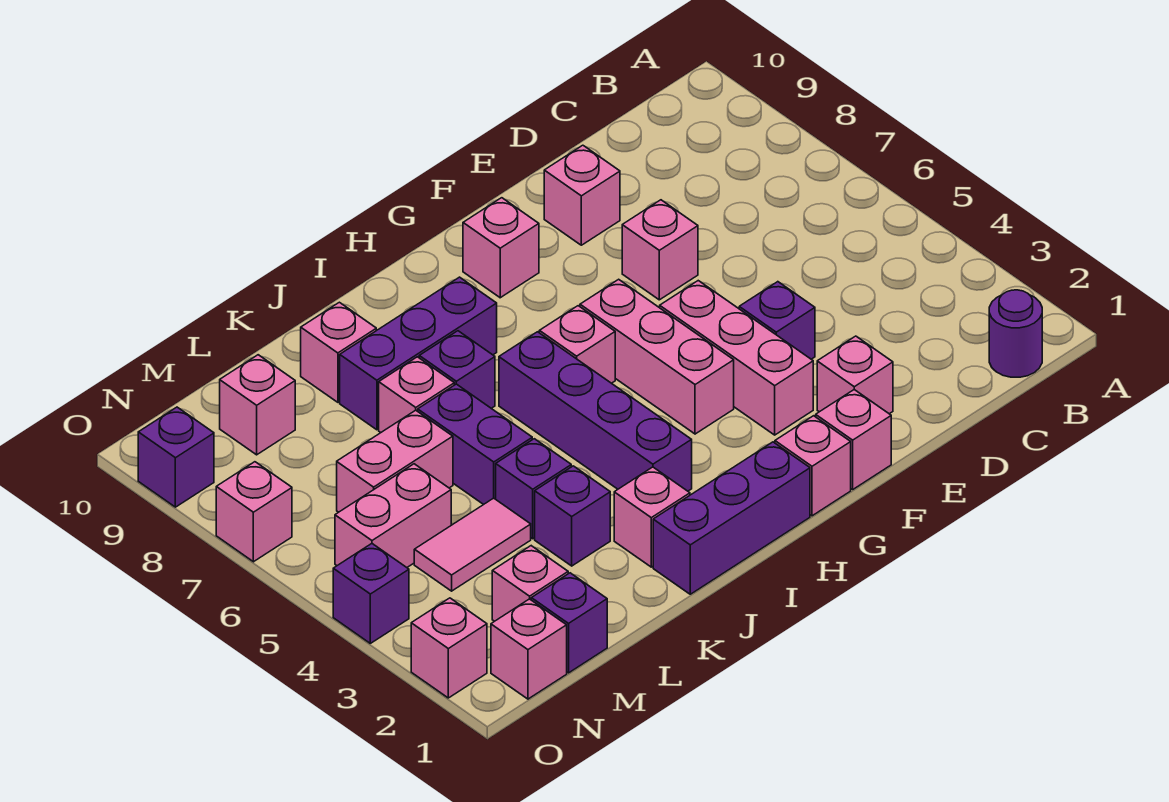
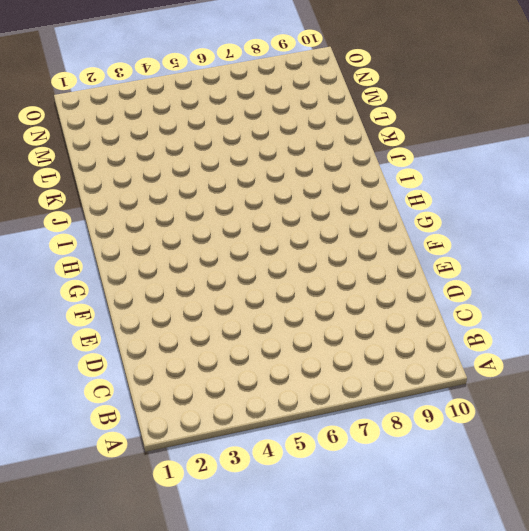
none -> purple round brick B1 level 1
none -> pink brick E2 level 1
none -> purple brick E4 level 1
none -> pink brick E7 level 1

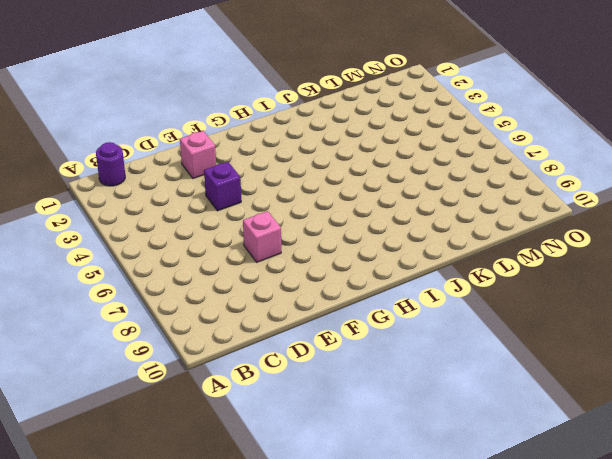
none -> pink brick E9 level 1
none -> pink brick F1 level 1
none -> pink brick F3:F5 level 1
none -> pink brick G1 level 1

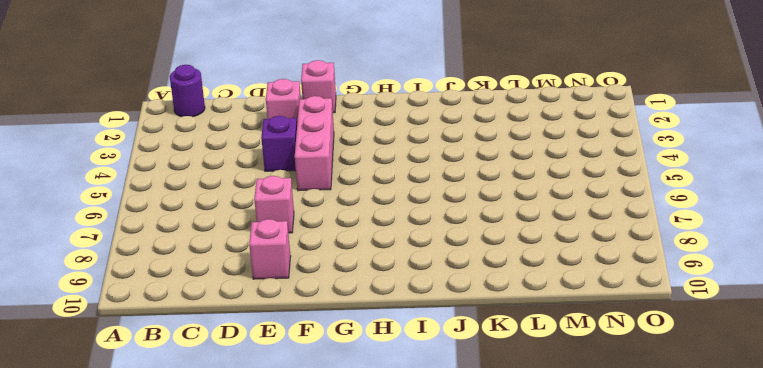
none -> pink brick G1 level 1
none -> pink brick G4:G6 level 1
none -> pink brick G9 level 1
none -> purple brick H1:J1 level 1

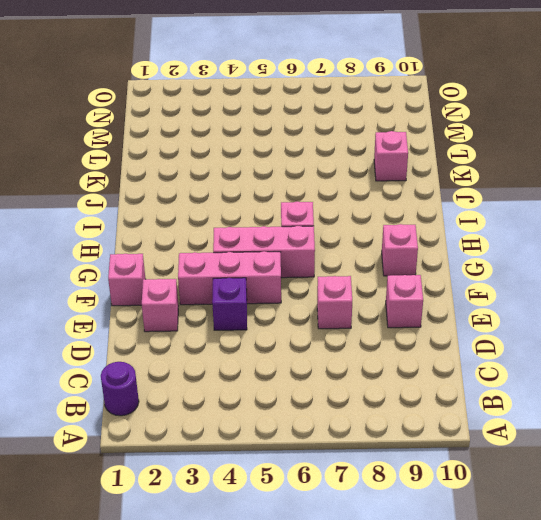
none -> pink brick G1 level 1
none -> purple brick H1:J1 level 1
none -> purple brick I3:I6 level 1
none -> purple brick I8:K8 level 1

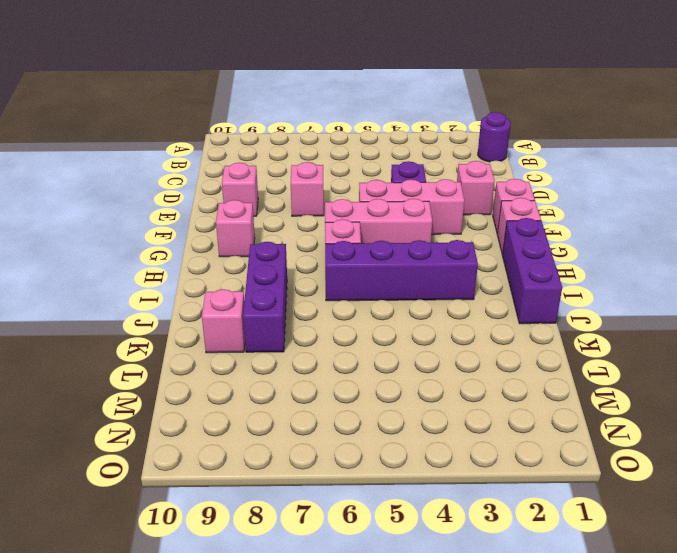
none -> pink brick J2 level 1
none -> purple brick J7 level 1
none -> purple brick K3 level 1
none -> purple brick K4 level 1

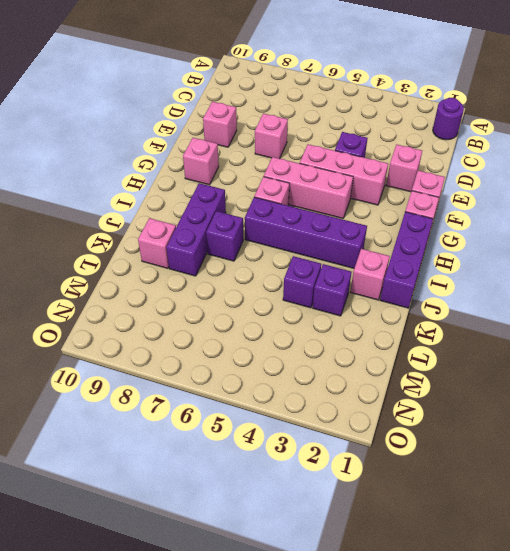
none -> purple brick K5:K6 level 1
none -> pink brick K7 level 1
none -> pink tile L4:M4 level 1
none -> pink brick L6:M6 level 1

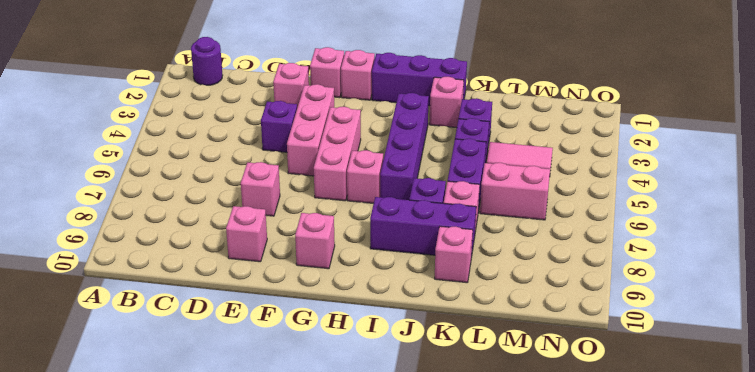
none -> purple brick M1 level 1
none -> pink brick M2 level 1
none -> pink brick M5:N5 level 1
none -> pink brick M9 level 1

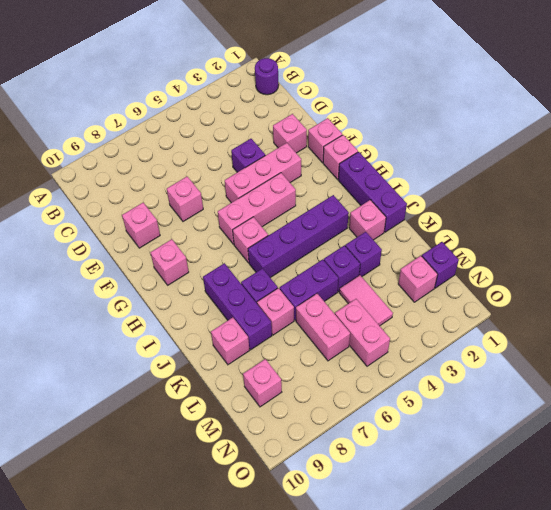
none -> pink brick N1 level 1
none -> pink brick O2 level 1
none -> purple brick O4 level 1
none -> pink brick O7 level 1

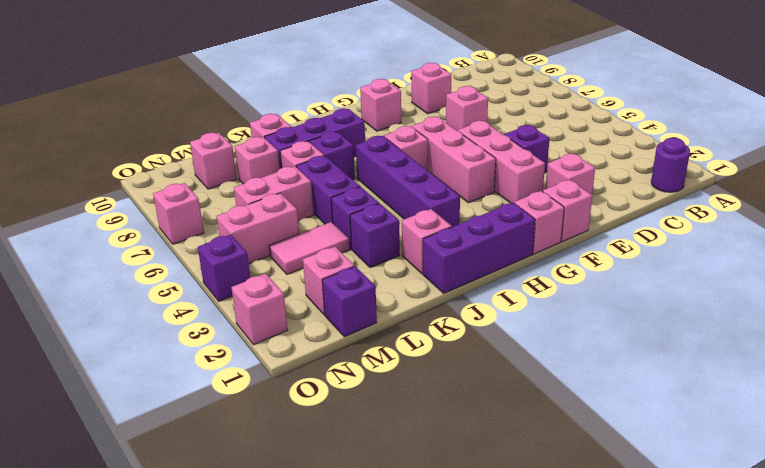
pink brick L8 level 1 -> pink brick N1 level 1
none -> purple brick O9 level 1

